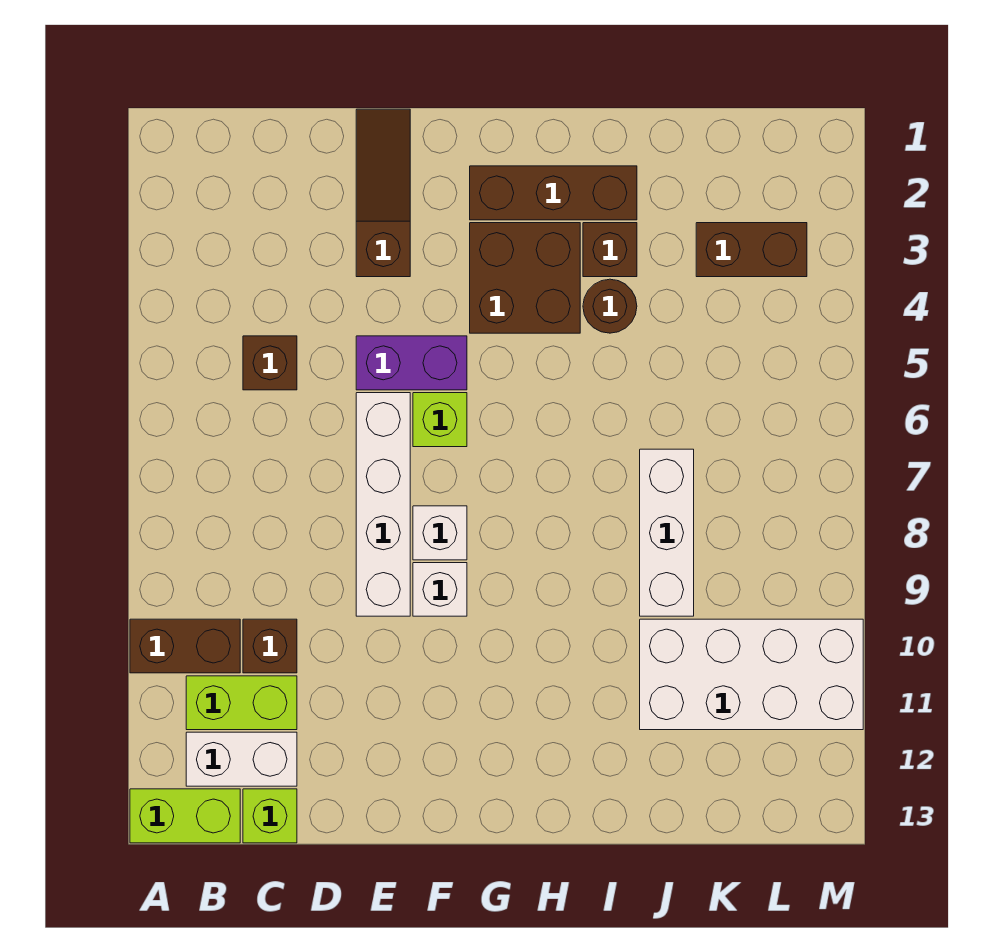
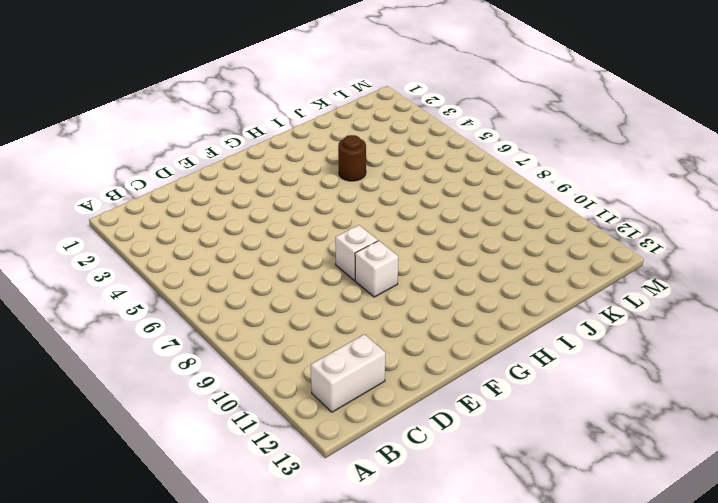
none -> brown brick A10:B10 level 1
none -> lime brick A13:B13 level 1
none -> lime brick B11:C11 level 1

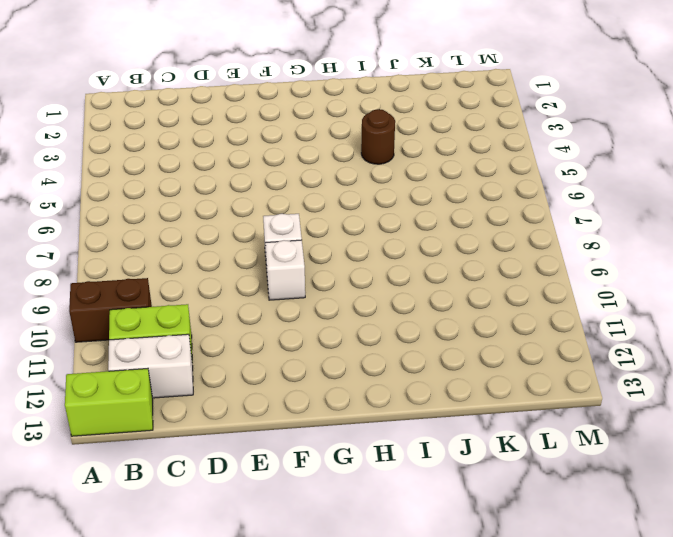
none -> brown brick C5 level 1
none -> brown brick C10 level 1
none -> lime brick C13 level 1

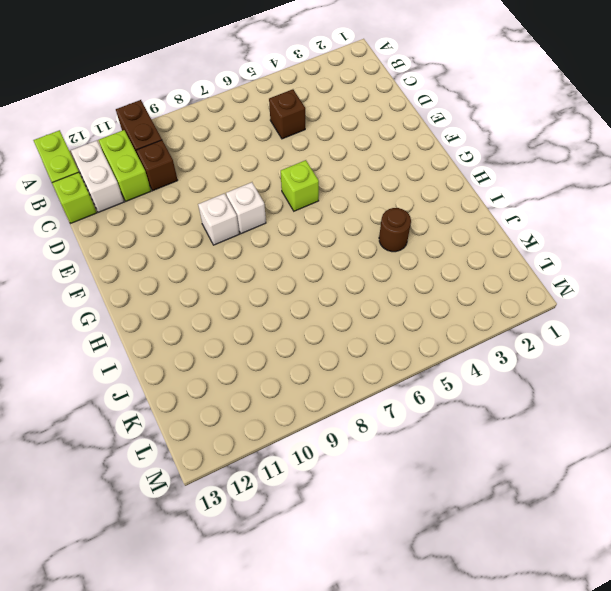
none -> brown slope E1:E3 level 1 top 3
none -> purple brick E5:F5 level 1
none -> white brick E6:E9 level 1

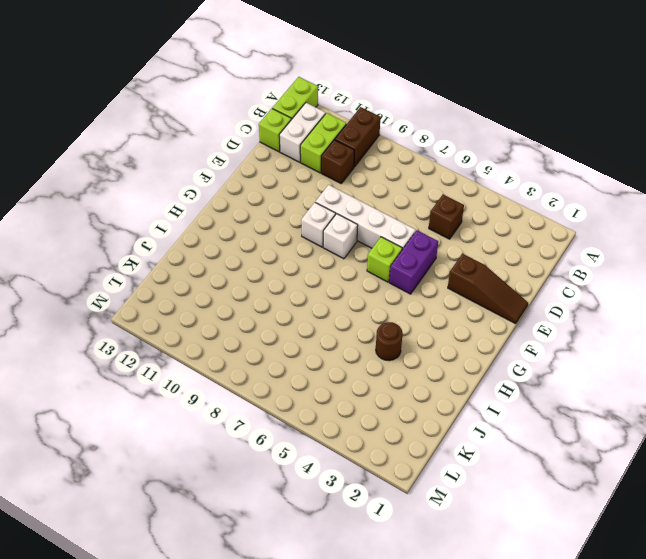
none -> brown brick G2:I2 level 1
none -> brown brick G3:H4 level 1
none -> brown brick I3 level 1

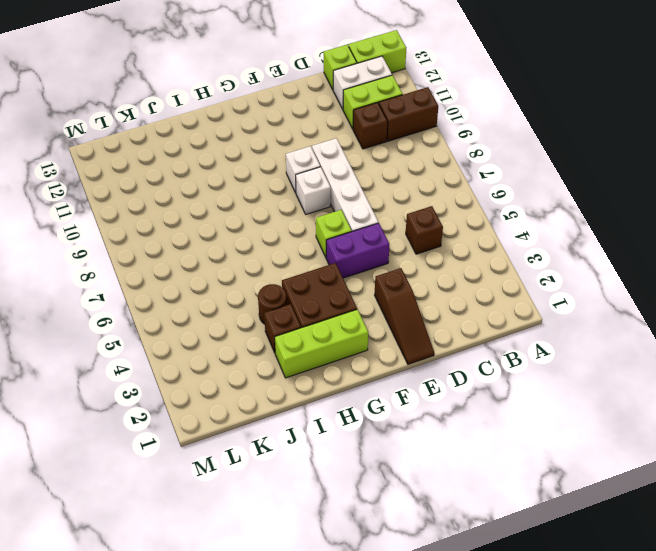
lime brick G2:I2 level 1 -> brown brick G2:I2 level 1
none -> white brick J7:J9 level 1
none -> white brick J10:M11 level 1
none -> brown brick K3:L3 level 1

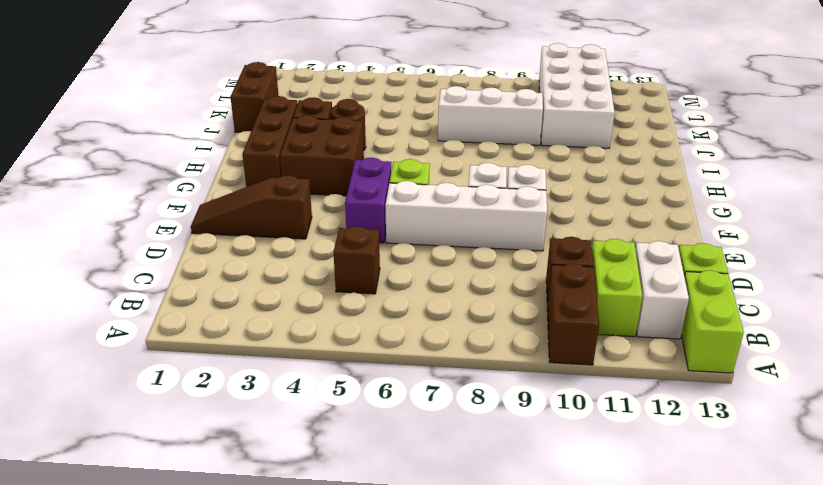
brown brick J1:K1 level 1 -> brown brick K3:L3 level 1

